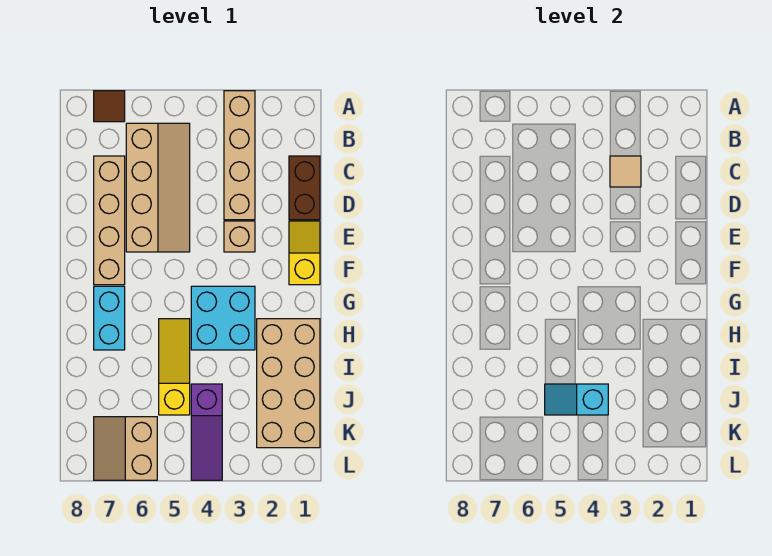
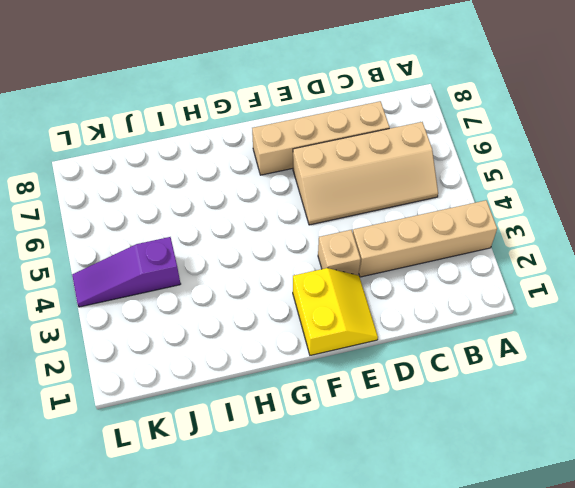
yellow slope E1:F2 level 1 top F -> yellow slope E1:F1 level 1 top F
none -> brown tile A7 level 1
none -> brown brick C1:D1 level 1
none -> cyan brick G3:H4 level 1

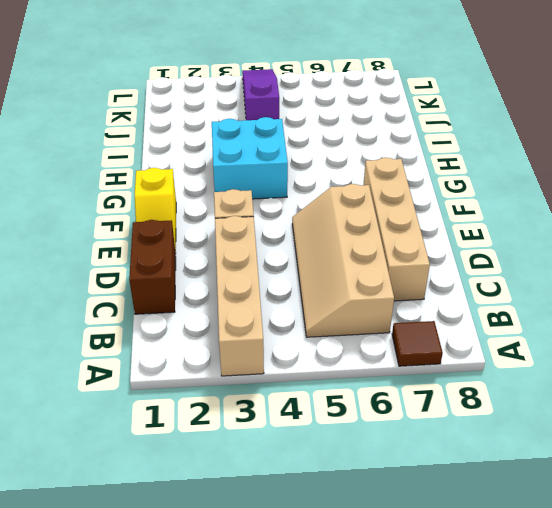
none -> cyan brick G7:H7 level 1
none -> tan brick H1:K2 level 1
none -> yellow slope H5:J5 level 1 top J

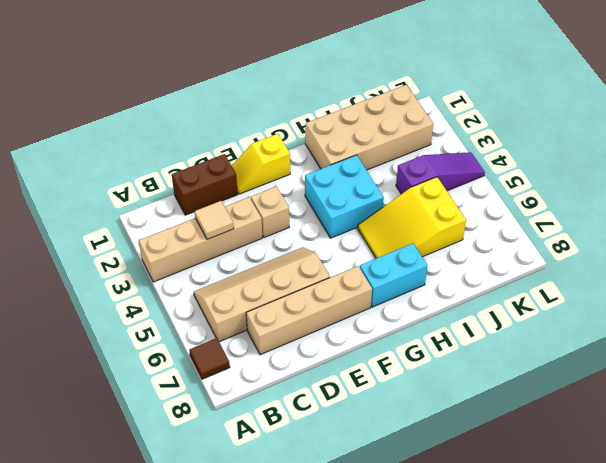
yellow slope H5:J6 level 1 top J -> yellow slope H5:J5 level 1 top J
none -> tan slope K6:L7 level 1 top 6
none -> cyan slope J4:J5 level 2 top 4

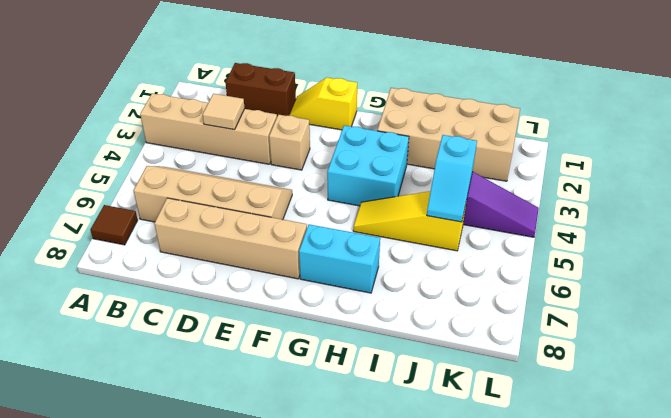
none -> tan slope K6:L7 level 1 top 6

